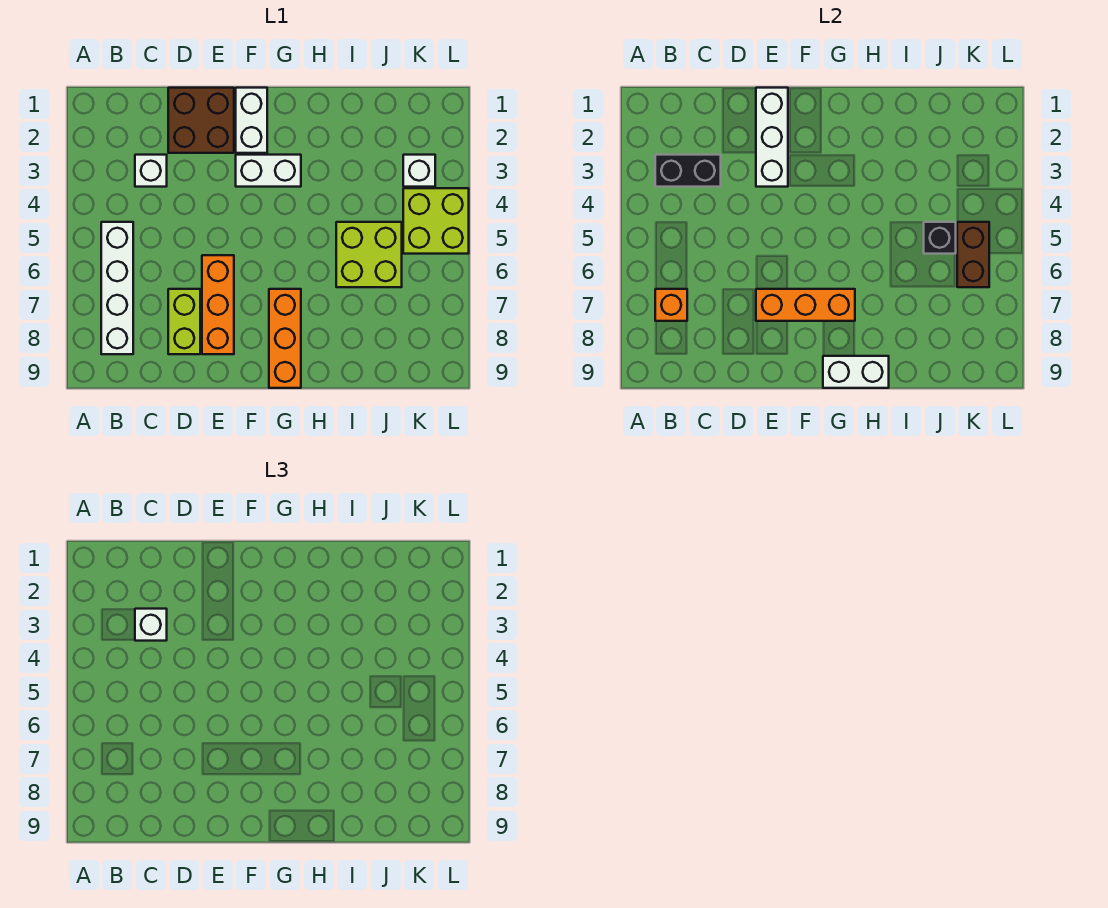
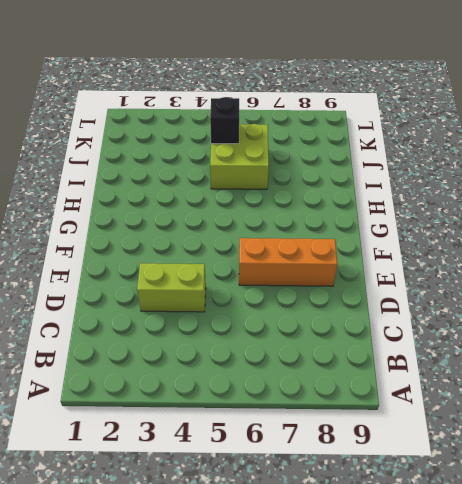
lime brick D3:D4 level 1 -> lime brick D7:D8 level 1
none -> white brick B5:B8 level 1
none -> white brick C3 level 1
none -> brown brick D1:E2 level 1

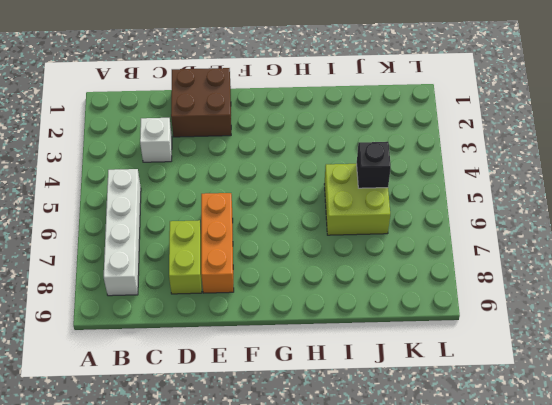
none -> white brick F1:F2 level 1
none -> white brick F3:G3 level 1
none -> orange brick G7:G9 level 1

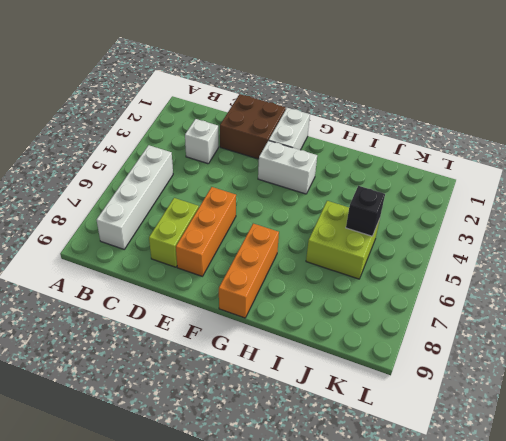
none -> white brick K3 level 1
none -> lime brick K4:L5 level 1
none -> black brick B3:C3 level 2

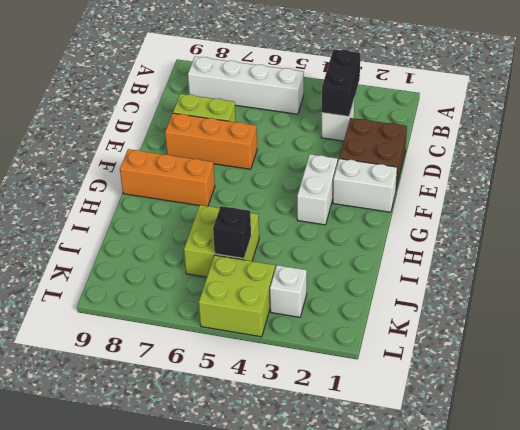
none -> orange brick B7 level 2
none -> white brick E1:E3 level 2
none -> orange brick E7:G7 level 2

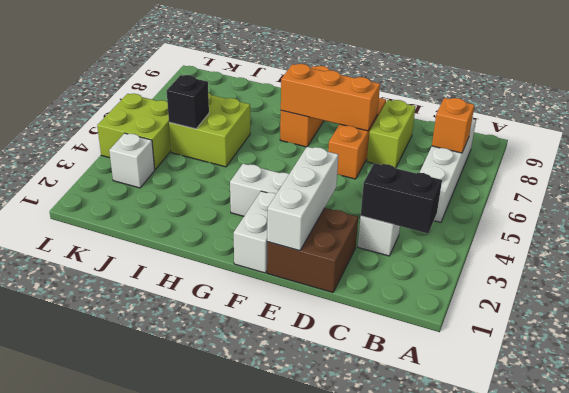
none -> white brick G9:H9 level 2
none -> brown brick K5:K6 level 2
none -> white brick C3 level 3

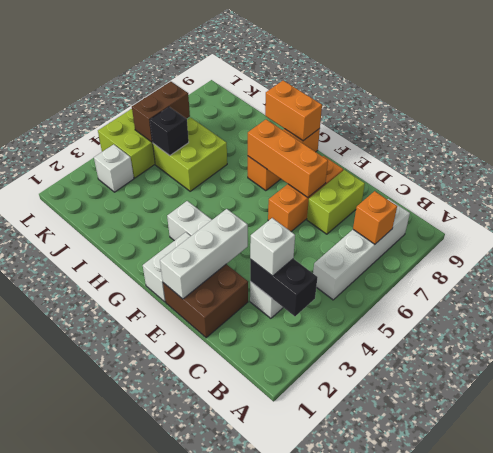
orange brick G9:H9 level 2 -> white brick G9:H9 level 2

